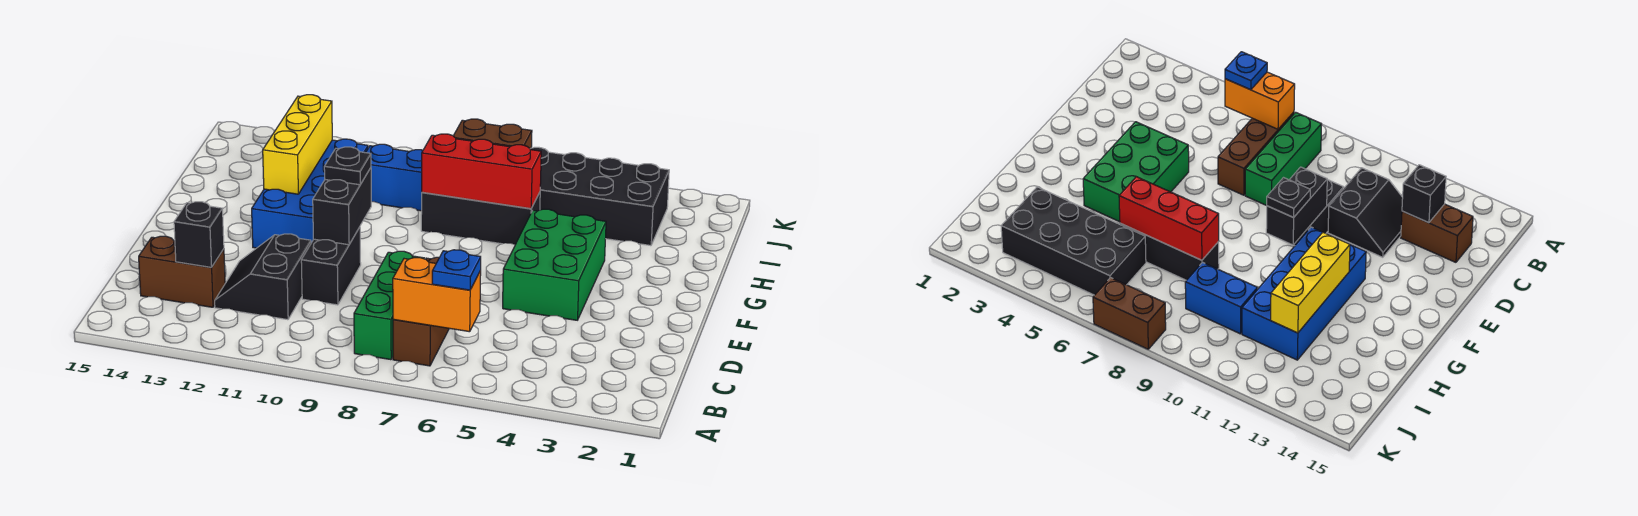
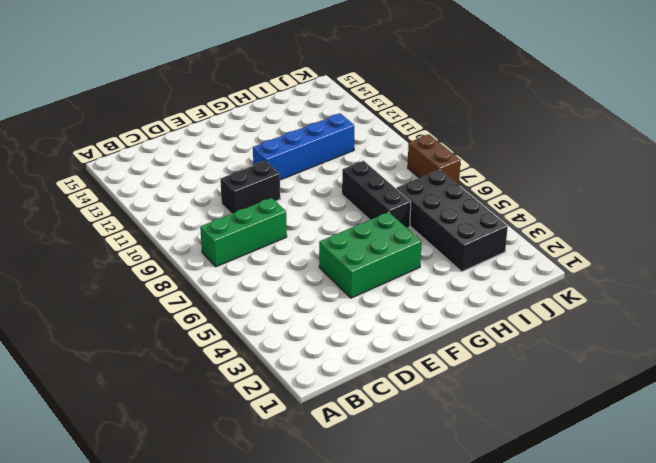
blue brick F11:I11 level 1 -> blue brick F11:I12 level 1
none -> brown brick B7:D7 level 1
none -> black slope C11:D12 level 1 top 11
none -> brown brick C13:C14 level 1

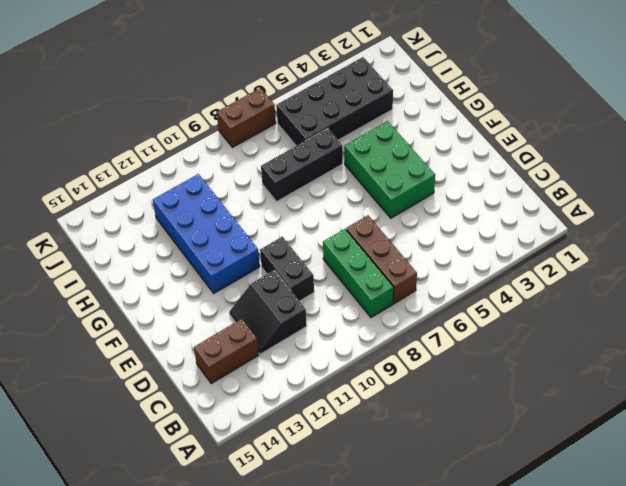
none -> blue brick I9:I10 level 1
none -> orange brick B6:B7 level 2
none -> black brick C13 level 2

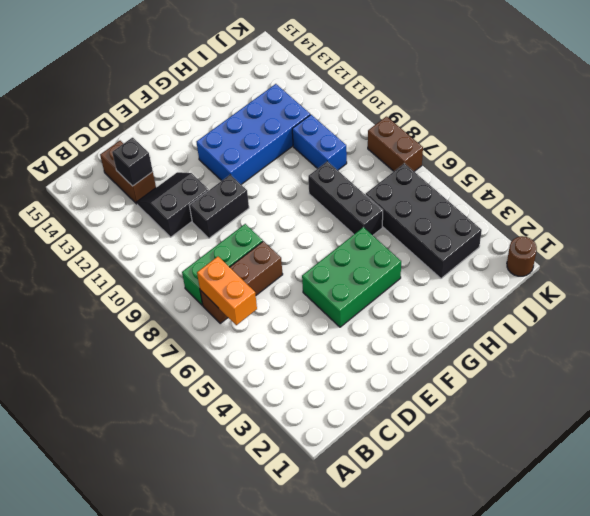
brown round brick K1 level 1 -> none
none -> black brick E10:F10 level 2
none -> yellow brick G12:I12 level 2
none -> red brick H6:H8 level 2

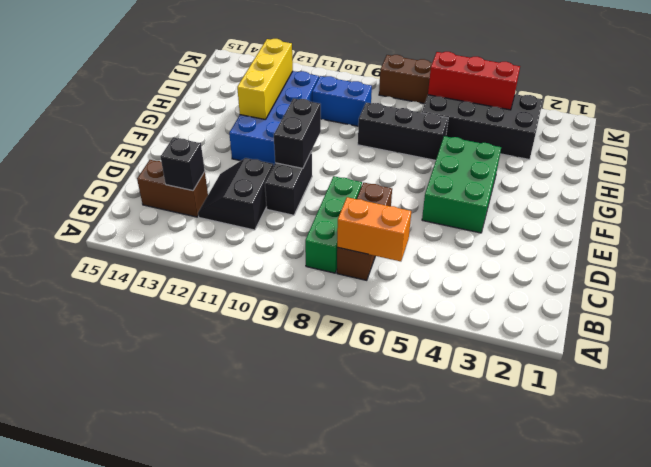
red brick J4:J6 level 2 -> red brick H6:H8 level 2
none -> blue plate B6 level 3
none -> black plate F10 level 3

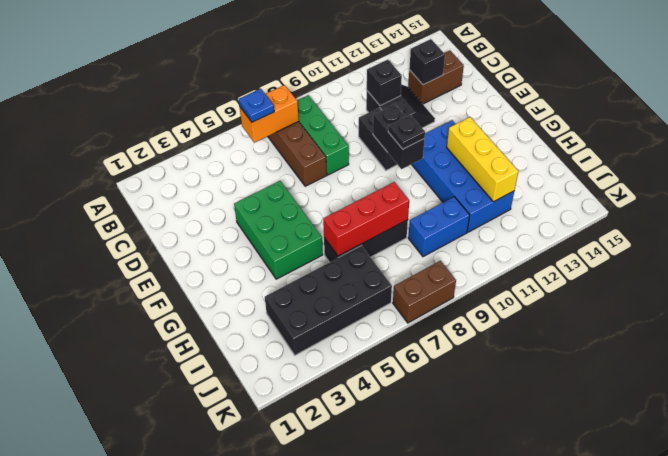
black brick C11 level 2 -> none

